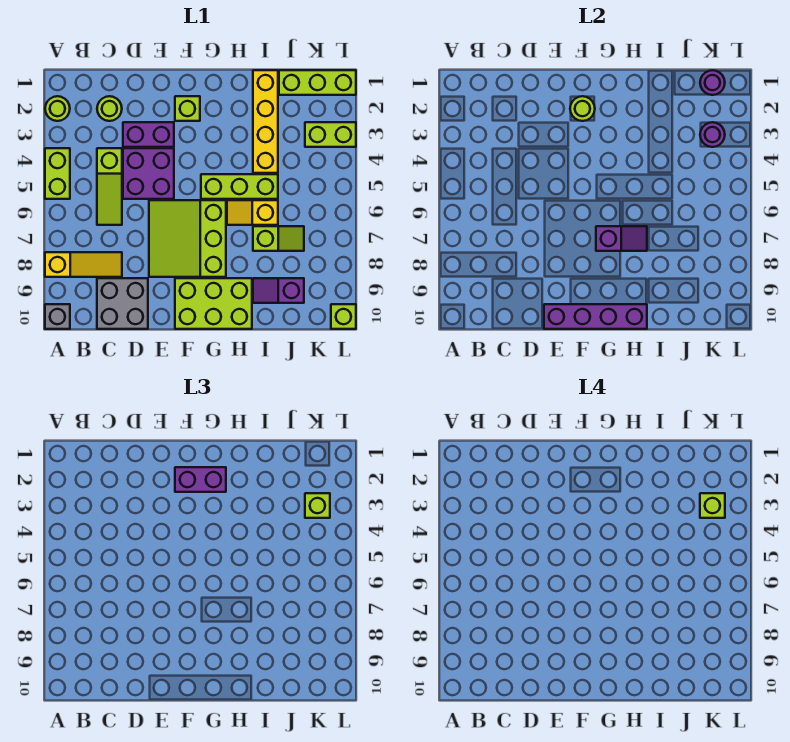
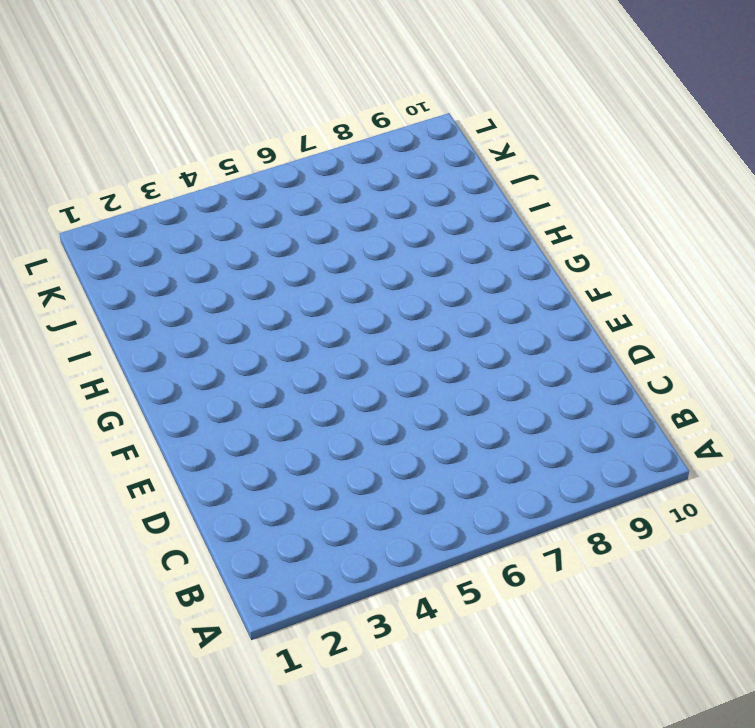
none -> lime round brick A2 level 1
none -> lime brick A4:A5 level 1
none -> yellow slope A8:C8 level 1 top A

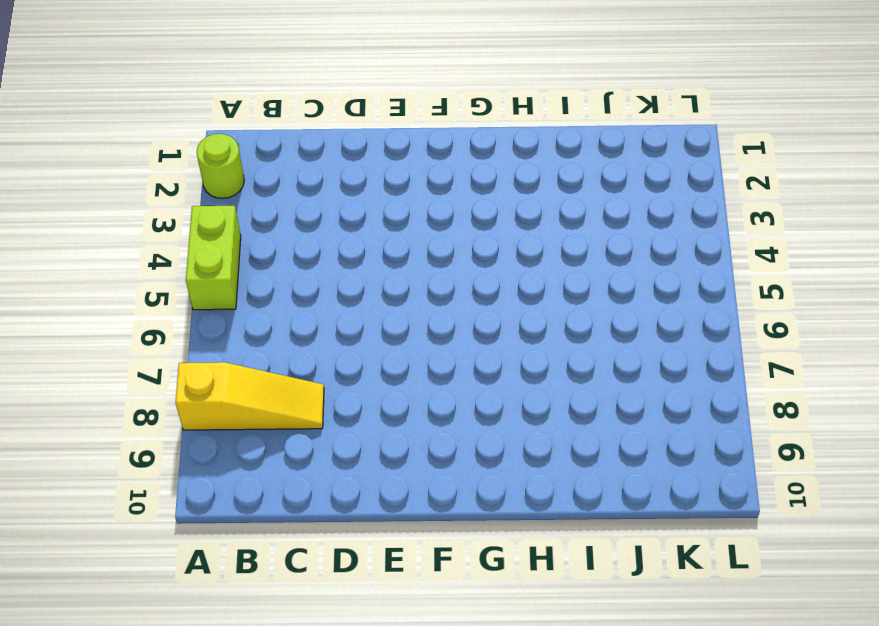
none -> grey brick A10 level 1
none -> lime round brick C2 level 1
none -> lime slope C4:C6 level 1 top 4

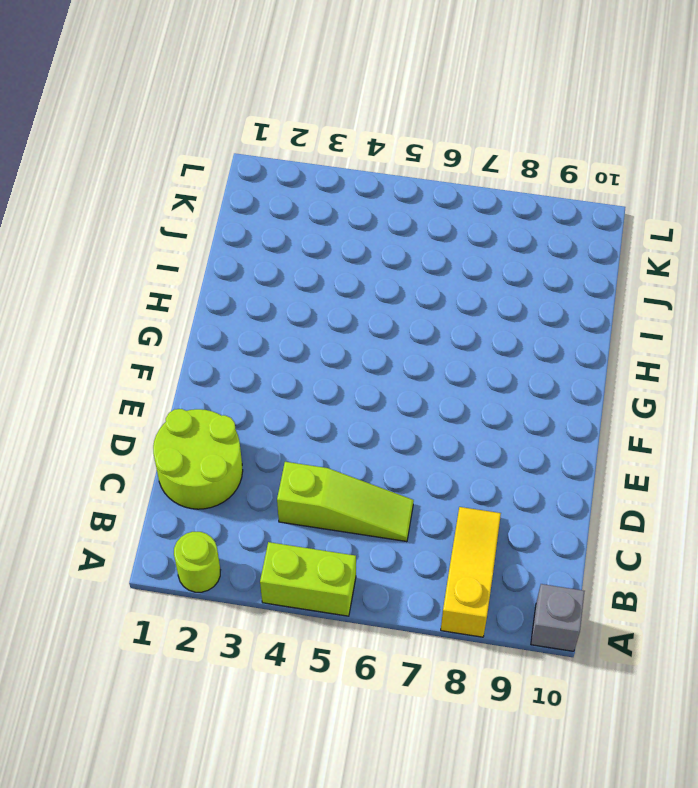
lime round brick C1:D2 level 1 -> lime round brick C2 level 1
none -> grey brick C9:D10 level 1
none -> purple brick D3:E3 level 1
none -> purple brick D4:E5 level 1

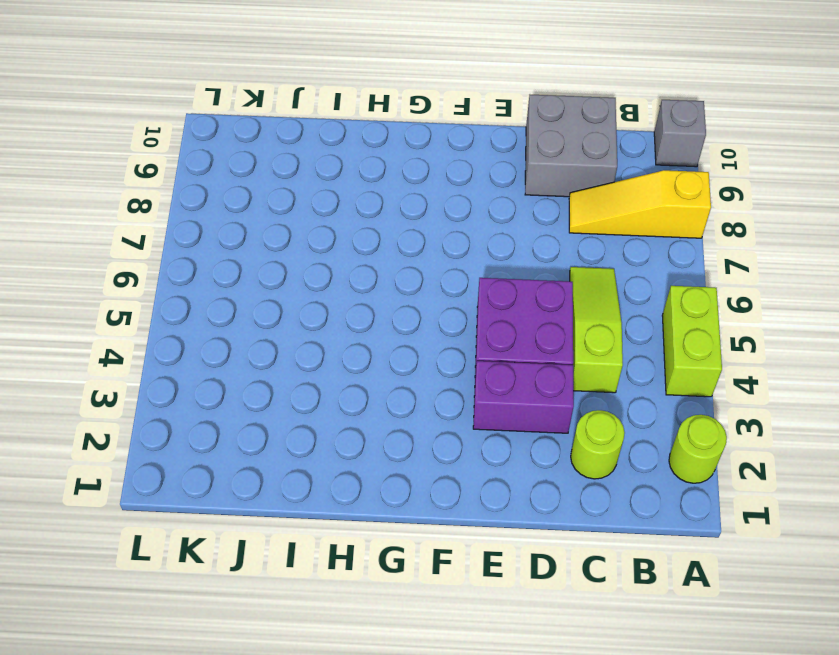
none -> lime slope E6:G8 level 1 top G
none -> lime brick F2 level 1
none -> lime brick F9:H10 level 1

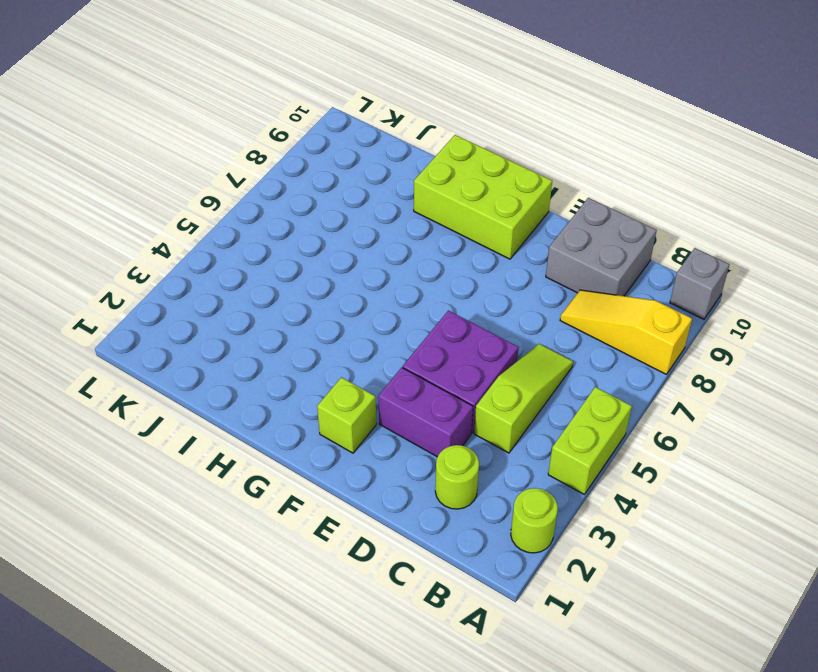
none -> lime slope E6:G8 level 1 top G
none -> lime brick G5:I5 level 1
none -> yellow slope H6:I6 level 1 top I

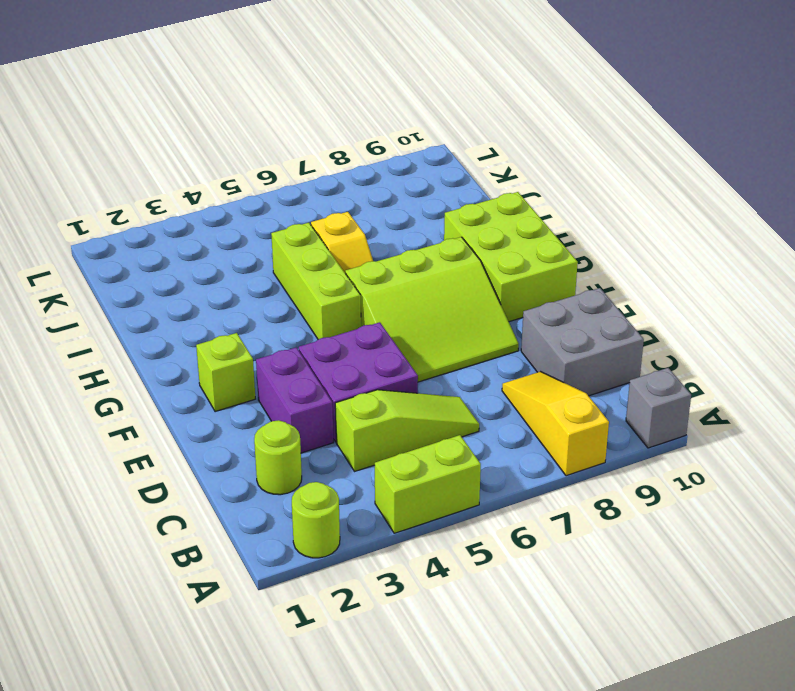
none -> yellow brick I1:I4 level 1
none -> lime slope I7:J7 level 1 top I
none -> purple slope I9:J9 level 1 top J

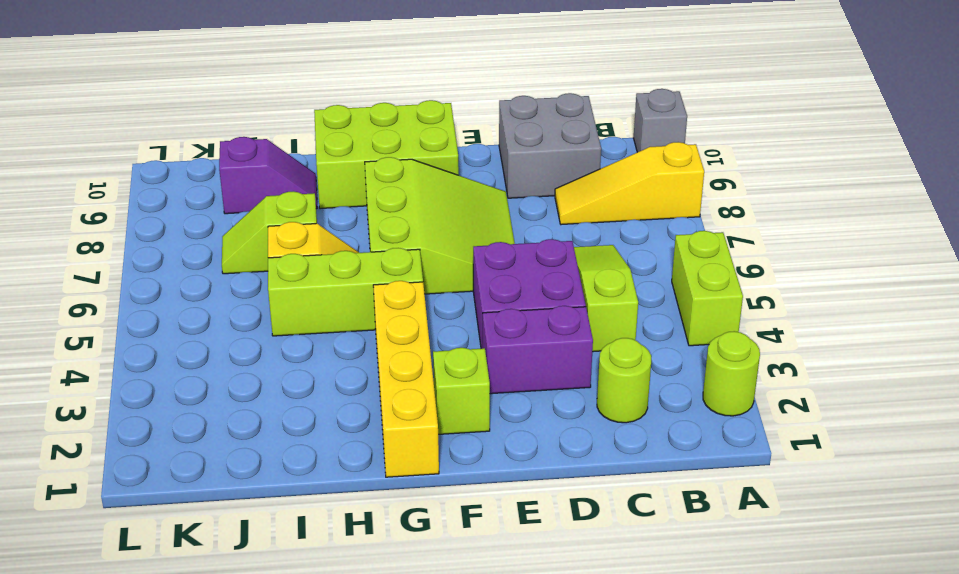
yellow brick G1:G4 level 1 -> yellow brick I1:I4 level 1
none -> lime brick J1:L1 level 1
none -> lime brick K3:L3 level 1
none -> lime brick L10 level 1

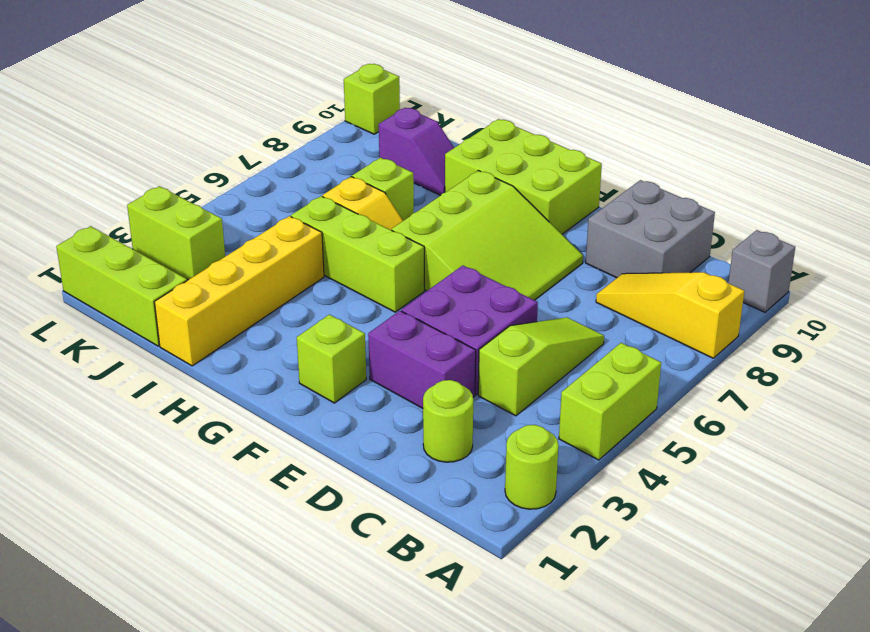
none -> purple brick E10:H10 level 2
none -> lime round brick F2 level 2
none -> purple slope G7:H7 level 2 top G

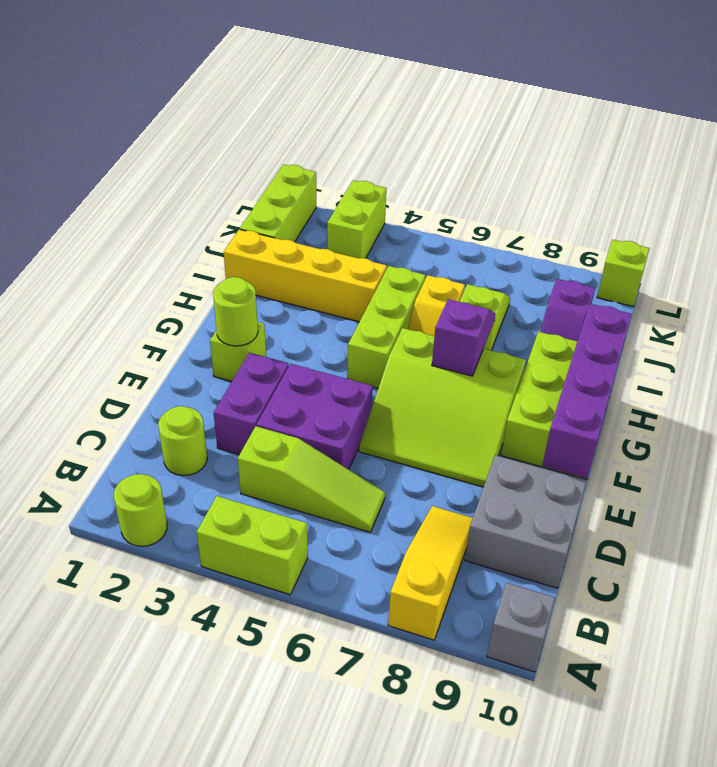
none -> purple round brick K1 level 2
none -> purple round brick K3 level 2
none -> purple brick F2:G2 level 3

